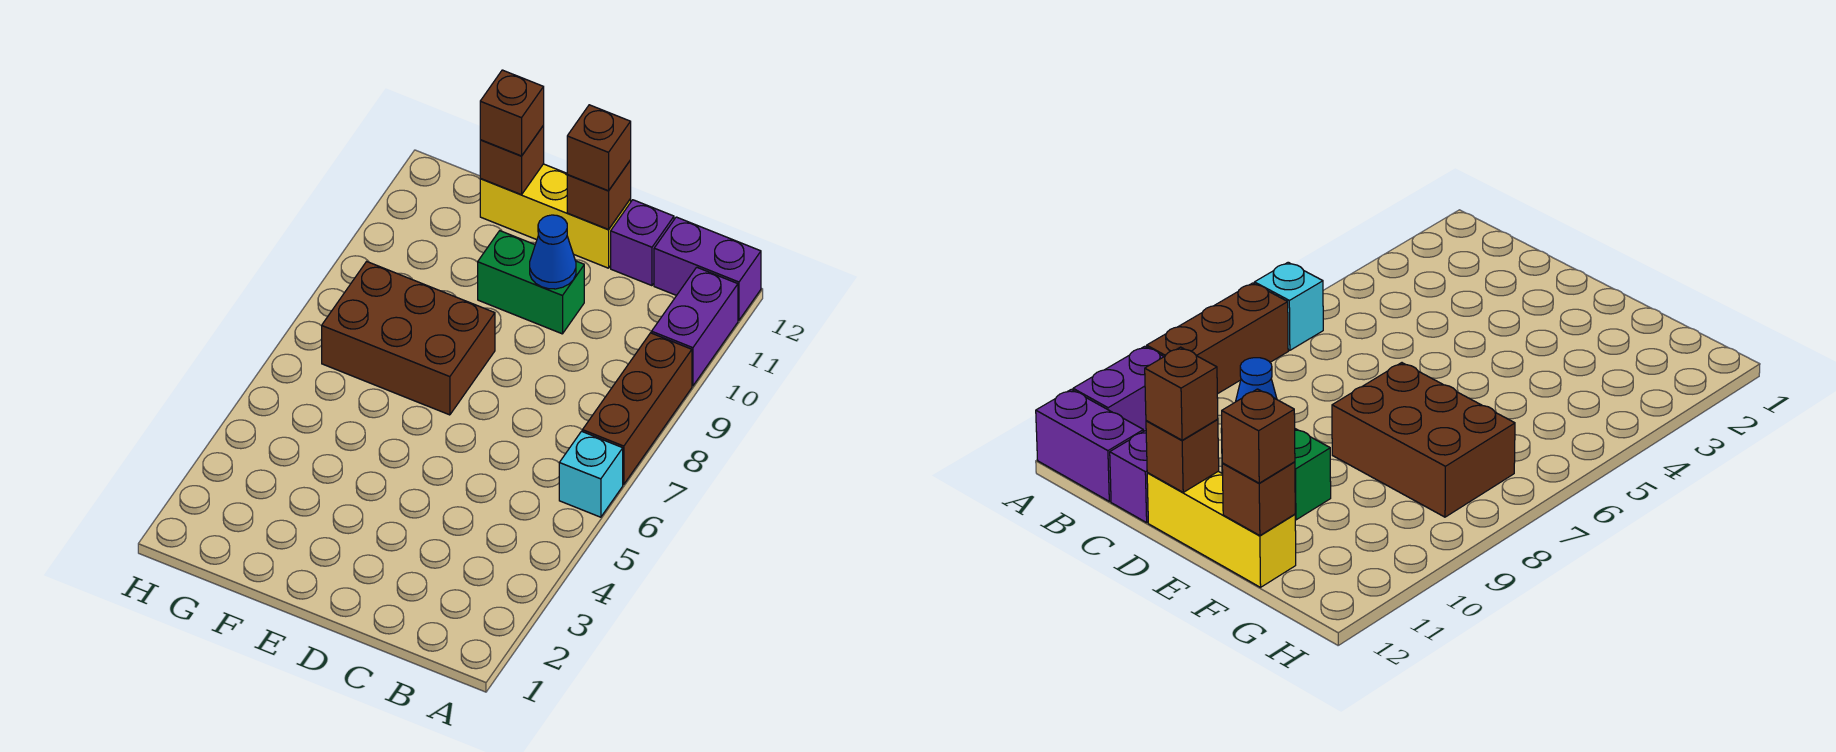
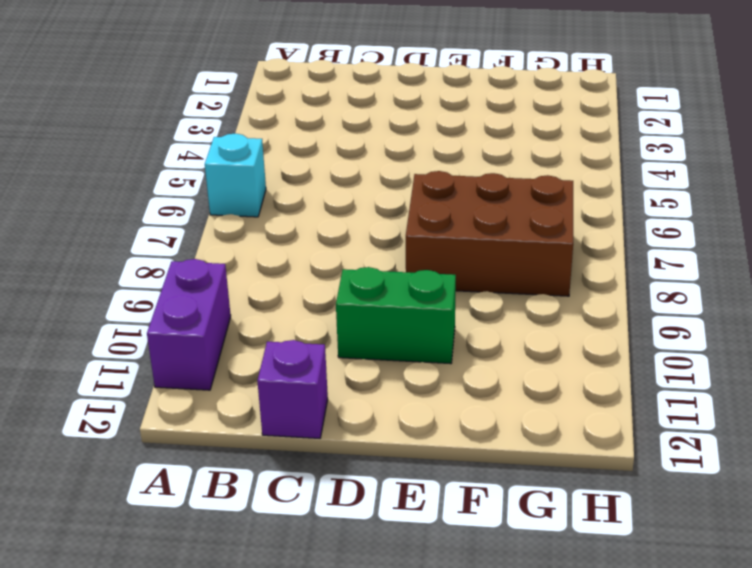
none -> brown brick A7:A9 level 1
none -> purple brick A12:B12 level 1
none -> yellow brick D12:F12 level 1

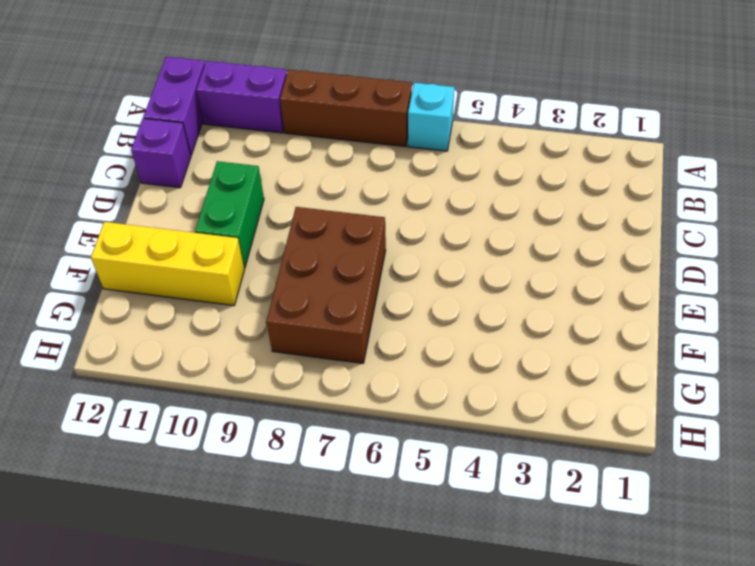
yellow brick F10:F12 level 1 -> yellow brick D12:F12 level 1
none -> blue cone D10 level 2
none -> brown brick D12 level 2
none -> brown brick F12 level 2

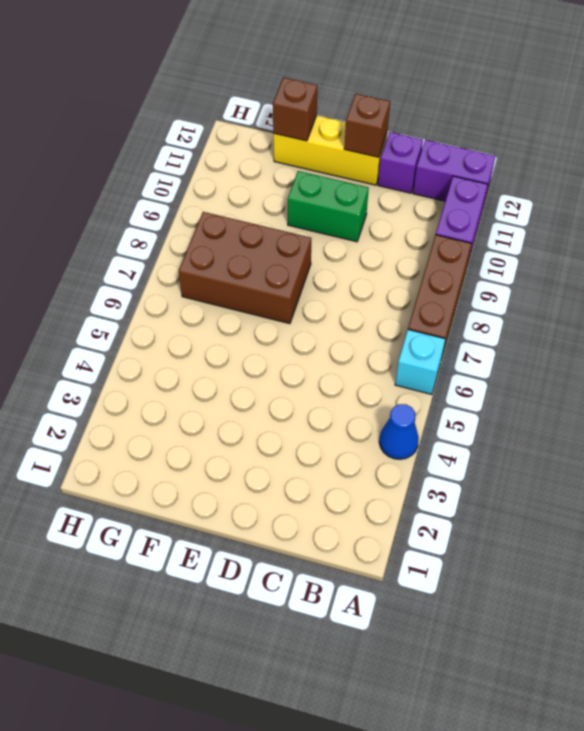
blue cone A4 level 1 -> blue cone D10 level 2
none -> brown brick D12 level 3
none -> brown brick F12 level 3

